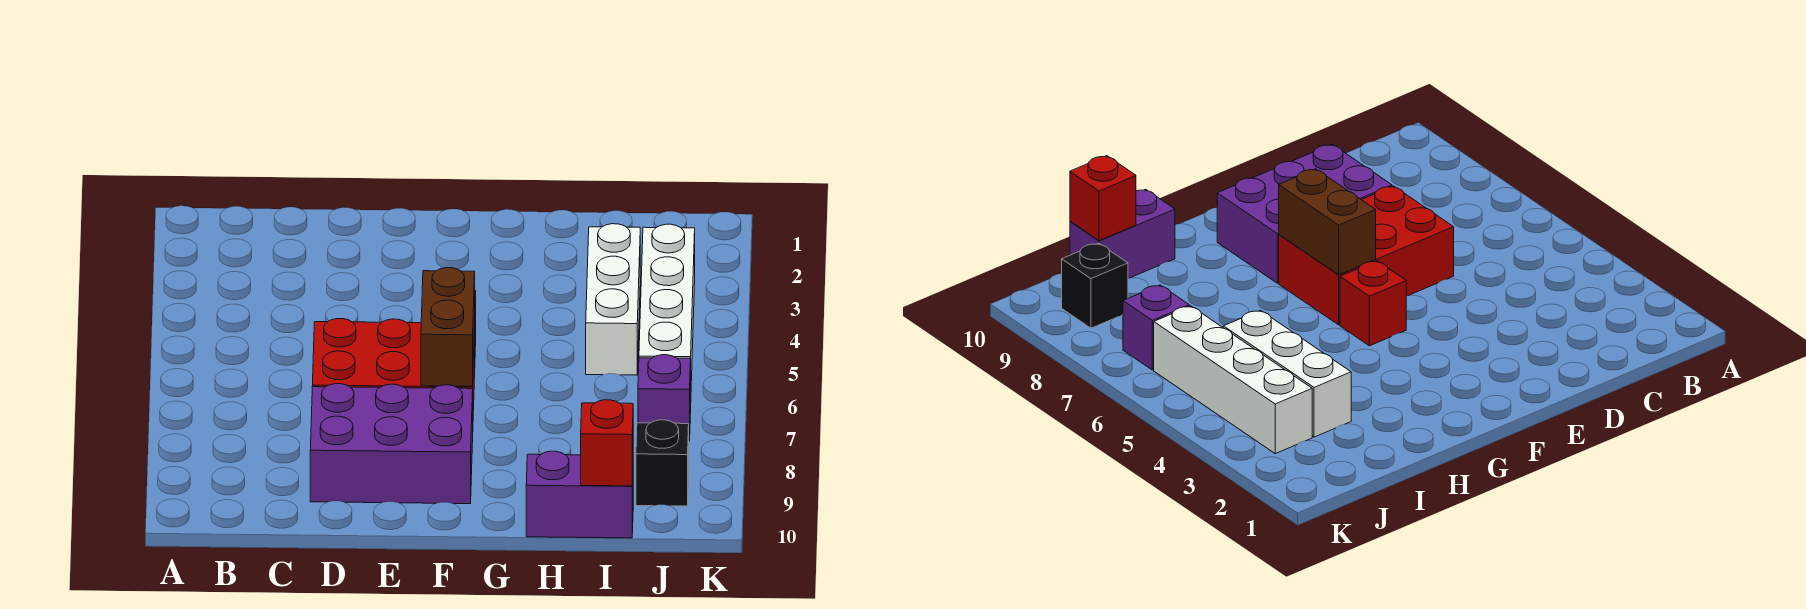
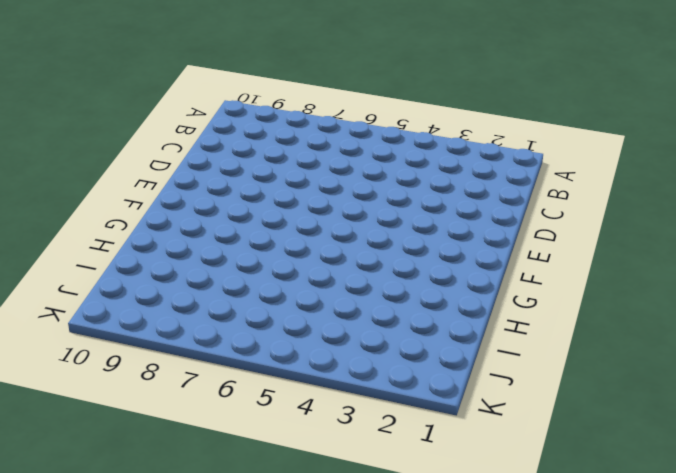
none -> red brick D6:F7 level 1
none -> purple brick D8:F9 level 1

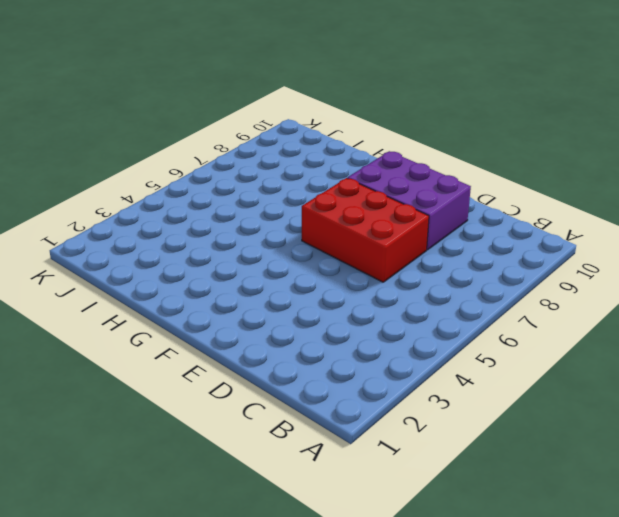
none -> red brick F5 level 1
none -> purple brick H10:I10 level 1

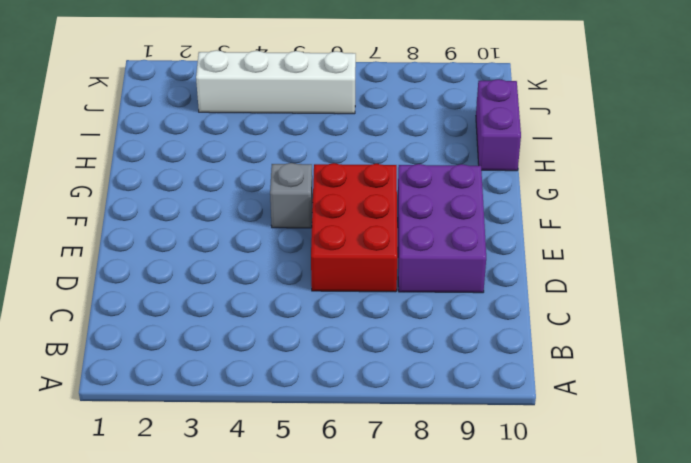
grey brick F5 level 1 -> red brick F5 level 1
none -> white brick I3:I5 level 1
none -> purple brick J7 level 1

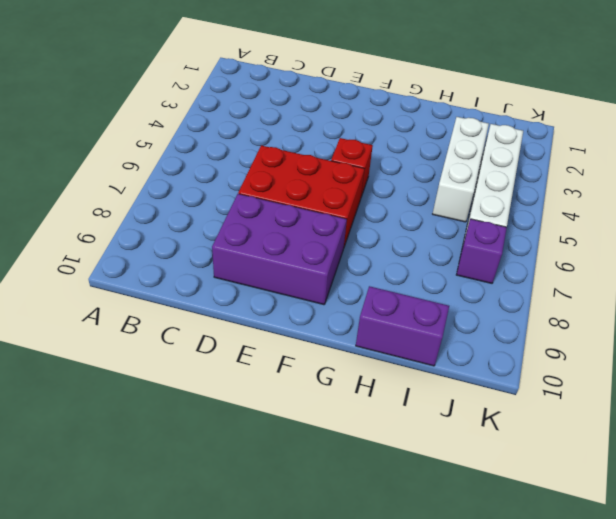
none -> black brick J9 level 1
none -> brown brick F6:F7 level 2

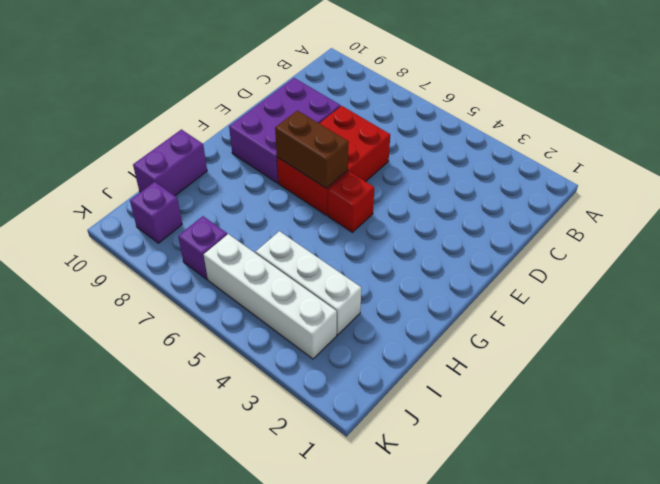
purple brick J9 level 1 -> black brick J9 level 1
none -> red brick I10 level 2

